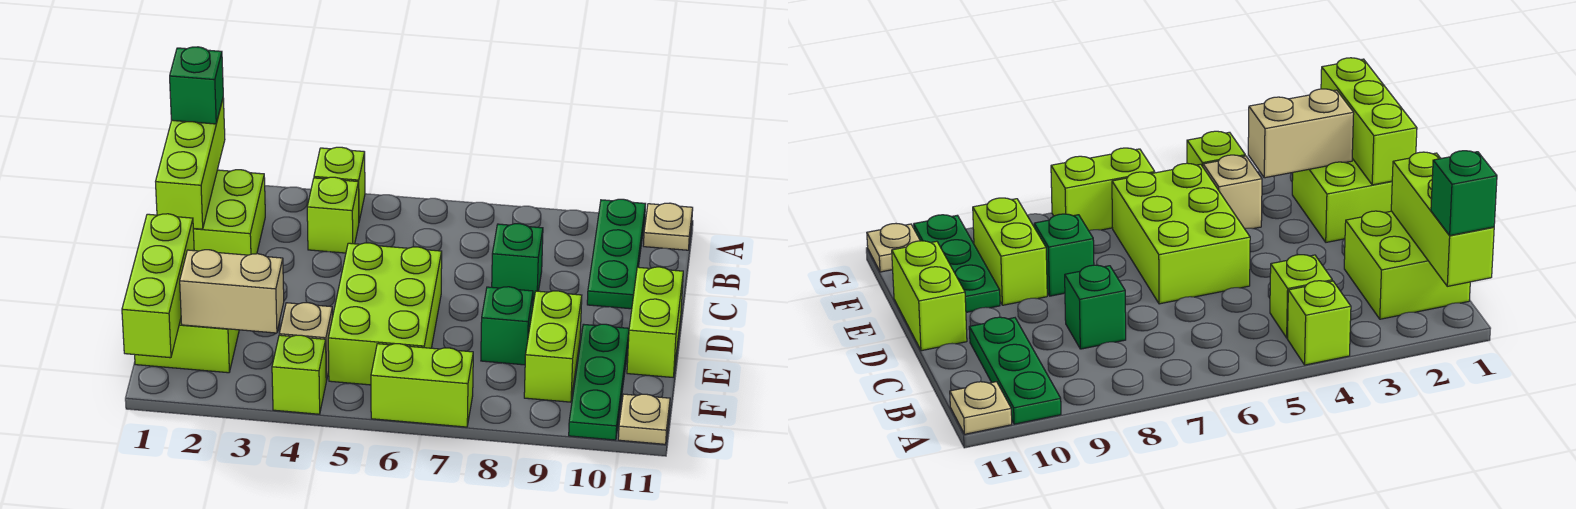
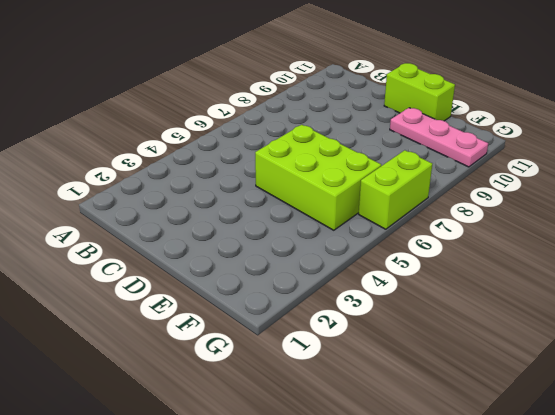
pink plate E10:G10 level 1 -> green plate E10:G10 level 1
none -> lime brick A4 level 1
none -> green plate A10:C10 level 1
none -> tan plate A11 level 1

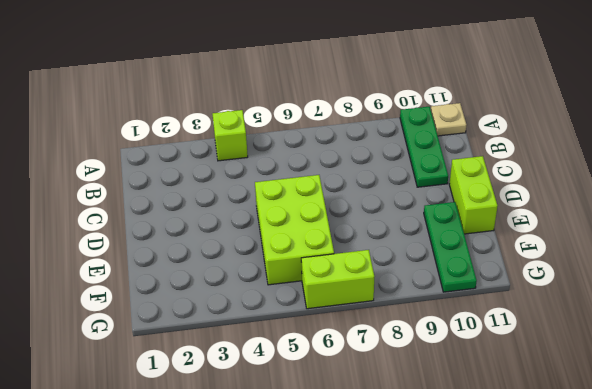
none -> lime brick B1:C2 level 1
none -> lime brick B4 level 1
none -> green brick C8 level 1

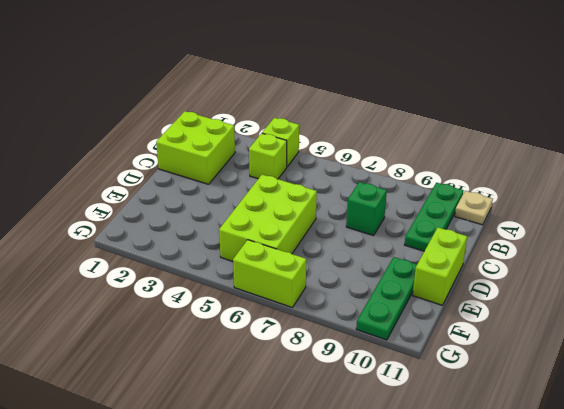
none -> lime brick E1:F2 level 1
none -> green brick E8 level 1
none -> lime brick E9:F9 level 1

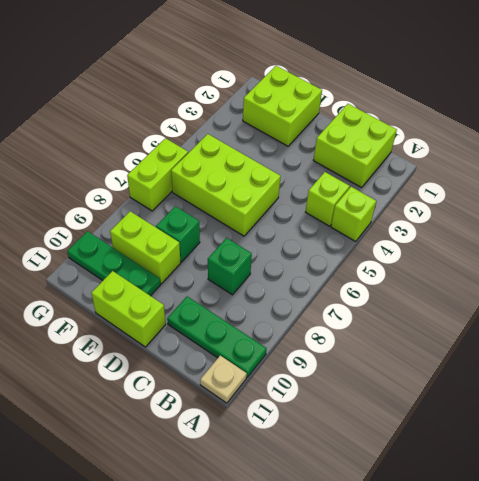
none -> tan brick F4 level 1
none -> lime brick G4 level 1
none -> tan plate G11 level 1

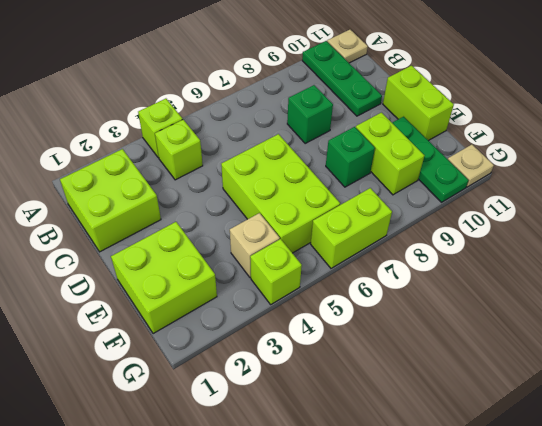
none -> lime brick A1:C1 level 2
none -> lime brick E1:G1 level 2
none -> tan brick F2:F3 level 2

